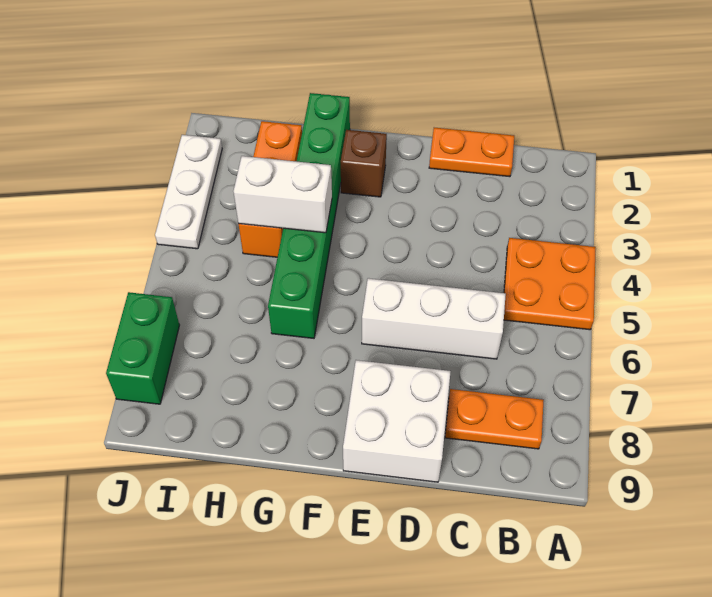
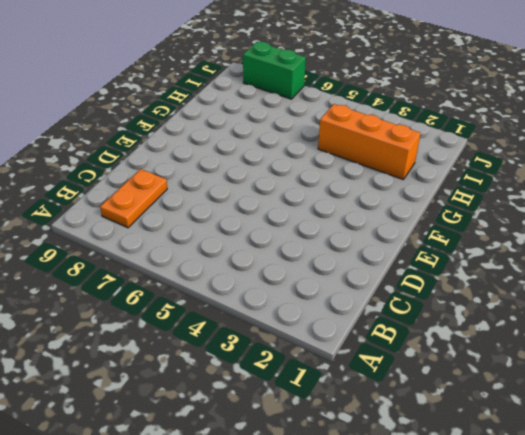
none -> orange plate A4:B5 level 1
none -> orange plate C1:D1 level 1

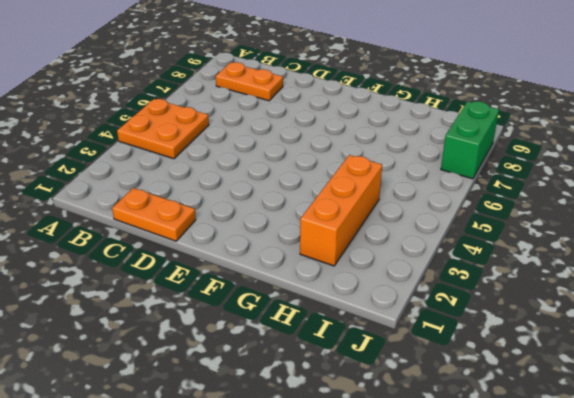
none -> white brick C6:E6 level 1
none -> white brick D8:E9 level 1

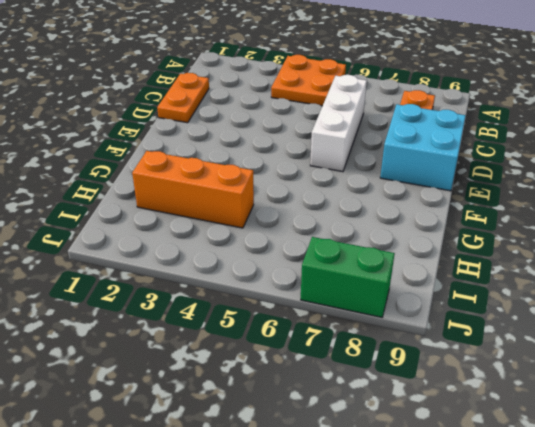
cyan brick D8:E9 level 1 -> white brick D8:E9 level 1
none -> brown brick F2 level 1
none -> green brick G1:G6 level 1

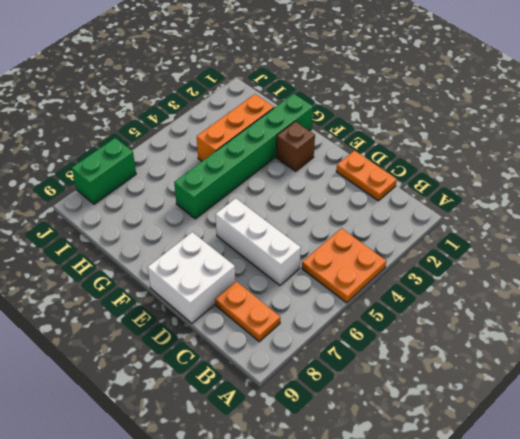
none -> white plate J2:J4 level 1
none -> white brick G4:H4 level 2

